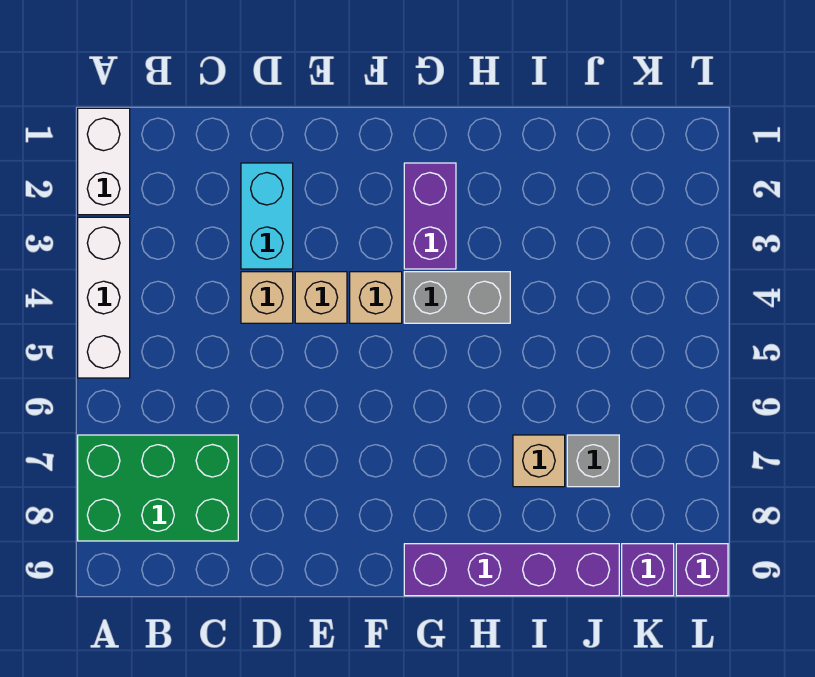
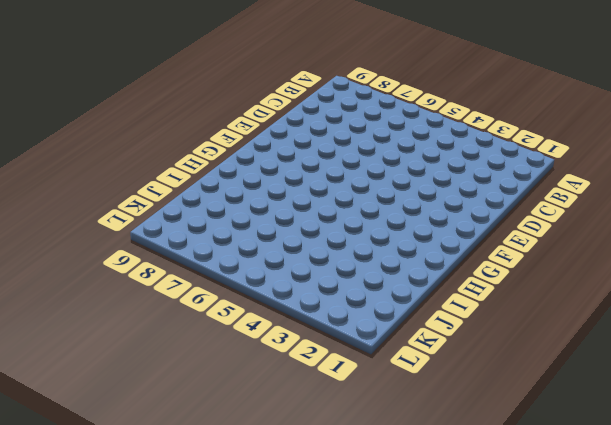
none -> white brick A1:A2 level 1
none -> white brick A3:A5 level 1
none -> green brick A7:C8 level 1

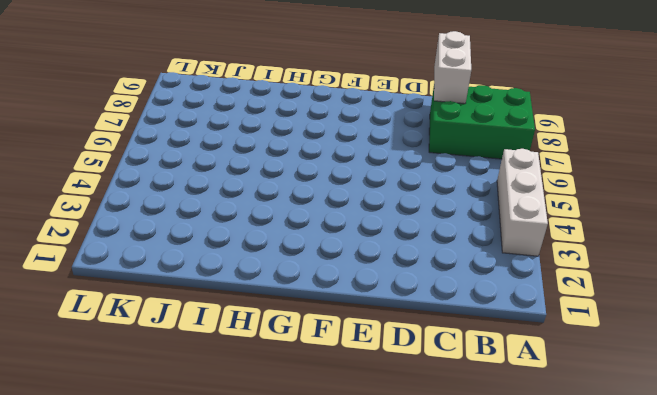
white brick C8:C9 level 2 -> white brick A1:A2 level 1
none -> cyan brick D2:D3 level 1
none -> tan brick D4 level 1
none -> tan brick E4 level 1

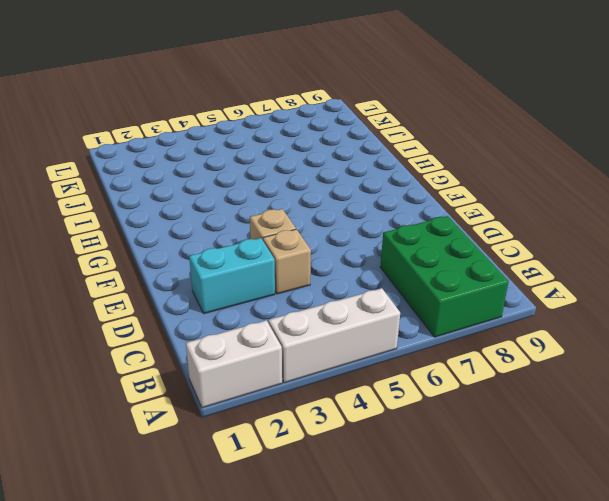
none -> tan brick F4 level 1
none -> purple brick G2:G3 level 1
none -> grey brick G4:H4 level 1

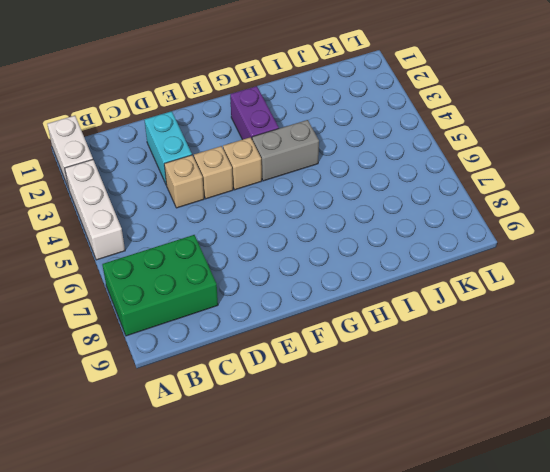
none -> purple brick G9:J9 level 1
none -> tan brick I7 level 1
none -> grey brick J7 level 1

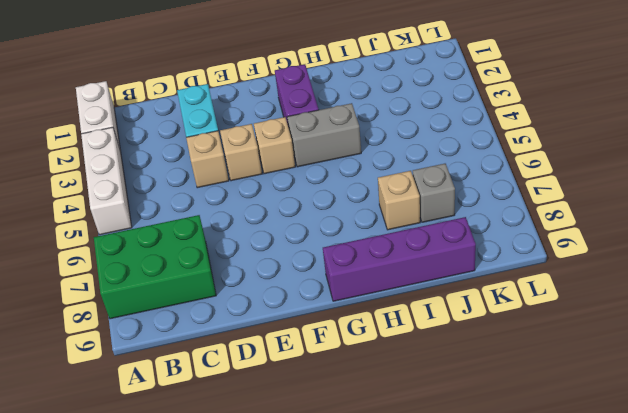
none -> purple brick K9 level 1
none -> purple brick L9 level 1

